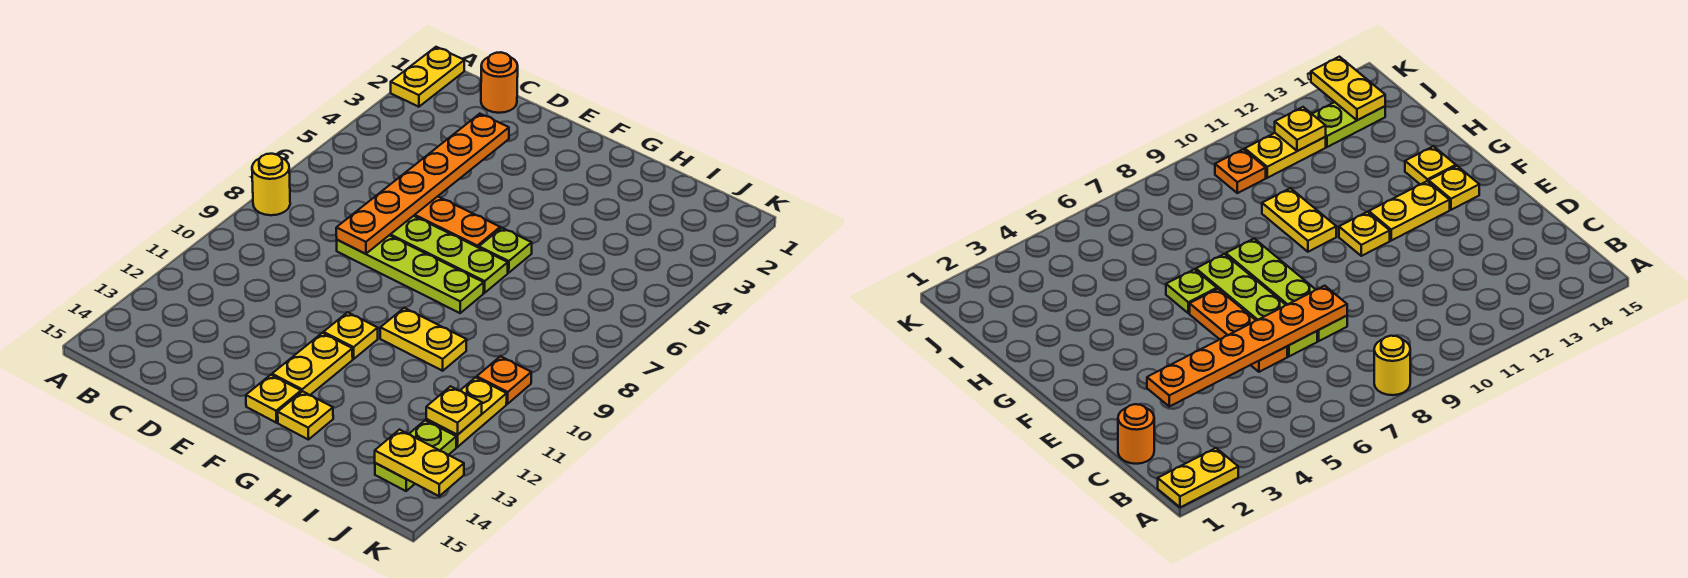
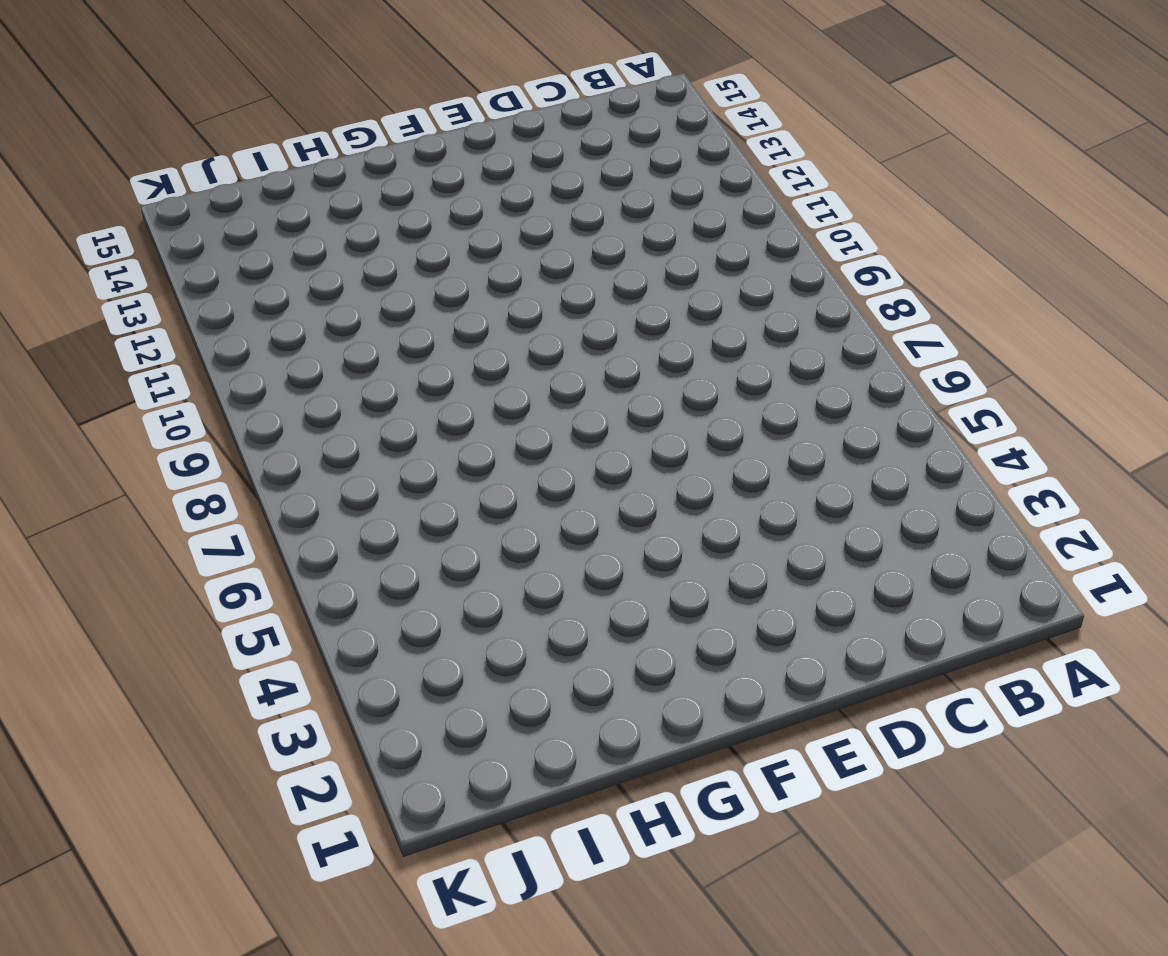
none -> yellow plate A1:A2 level 1
none -> yellow round brick A8 level 1
none -> orange round brick C1 level 1

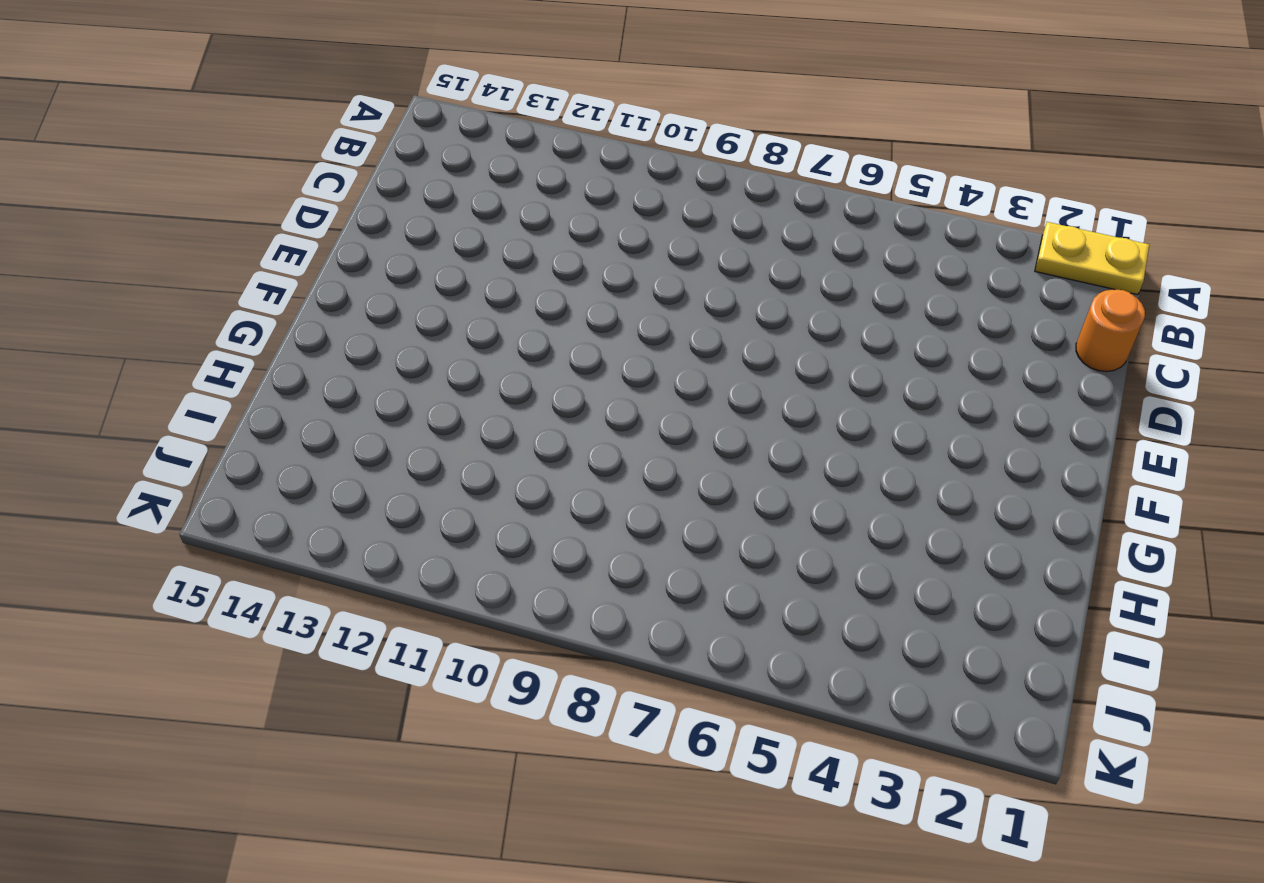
none -> yellow round brick A8 level 1
none -> orange plate D6:F6 level 1
none -> lime plate D7:G7 level 1

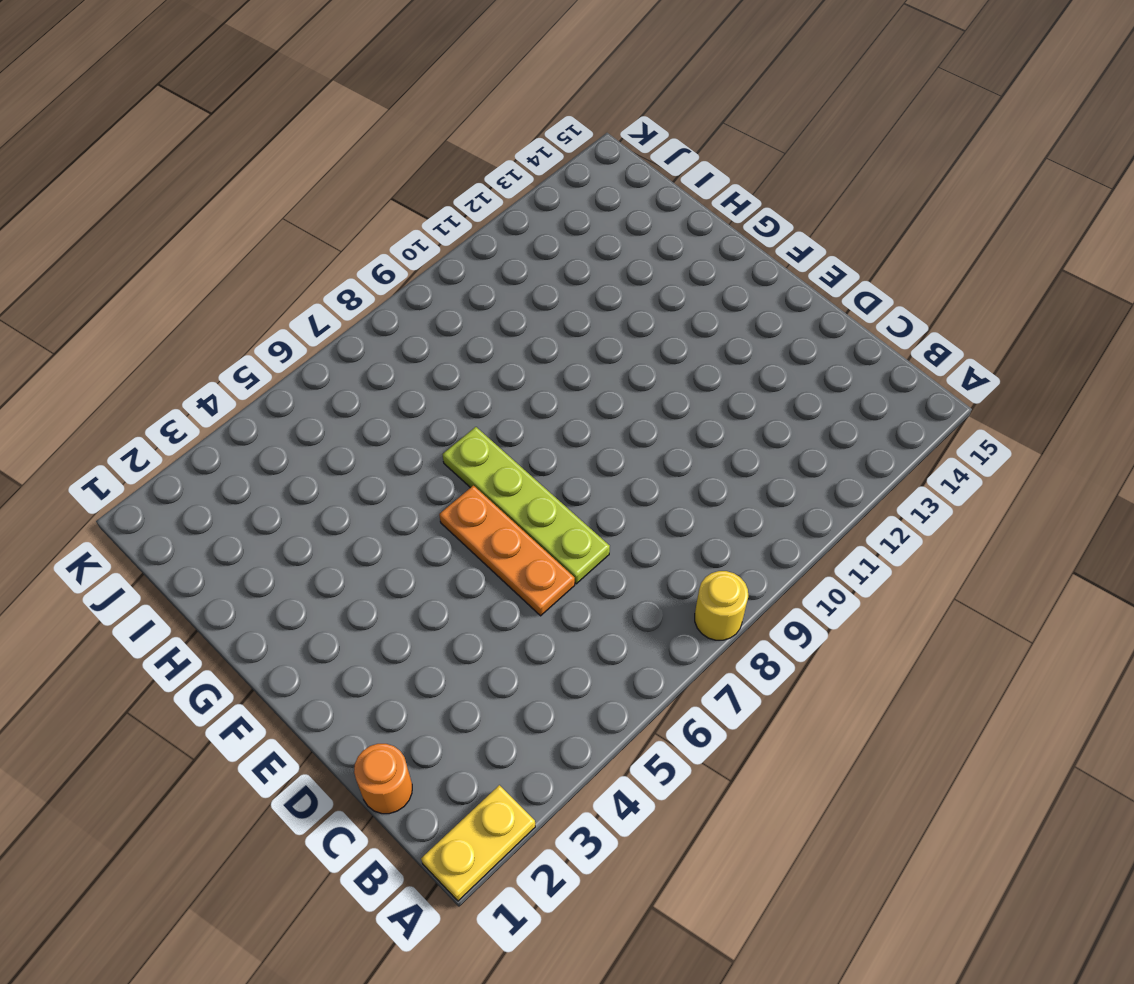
none -> lime plate D8:G8 level 1
none -> yellow plate F11 level 1
none -> yellow plate F12:F13 level 1

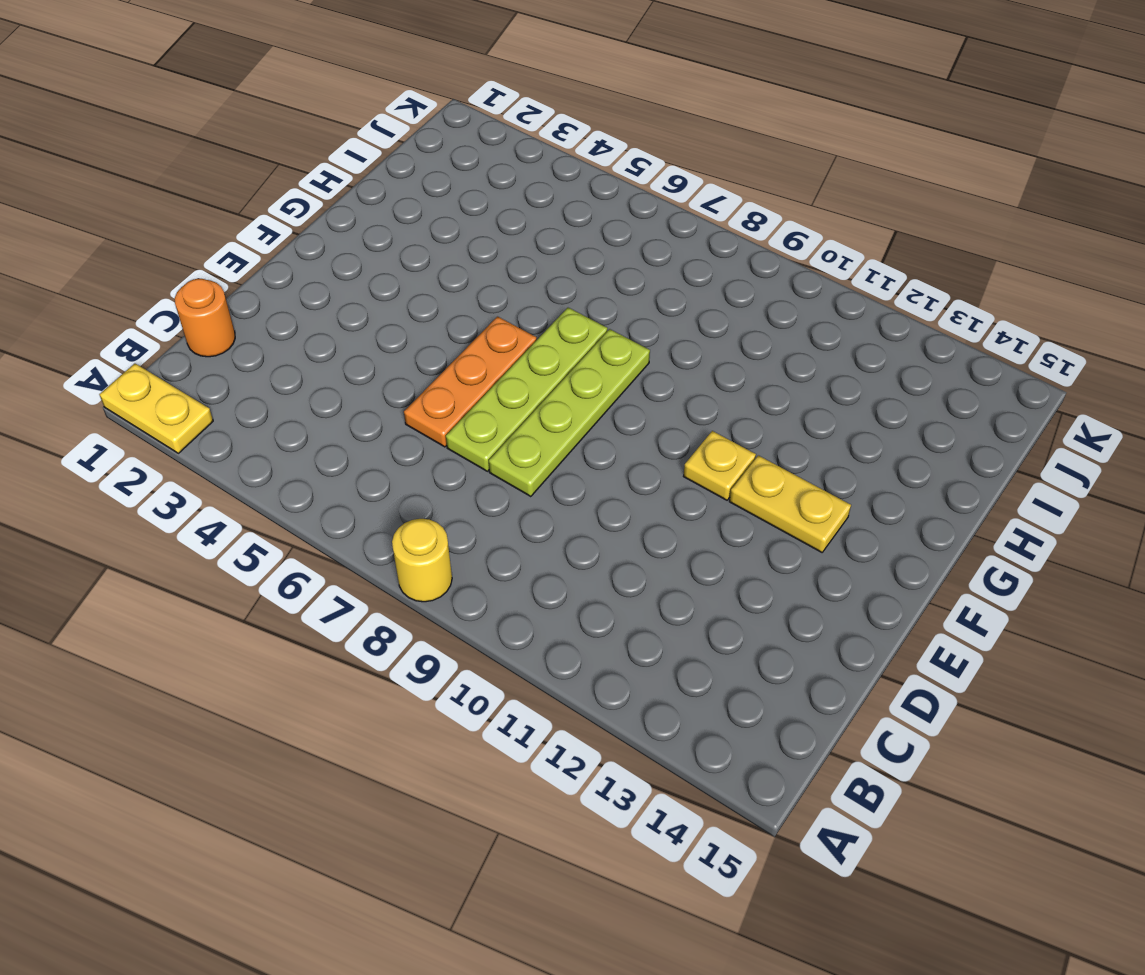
none -> yellow plate F14 level 1
none -> lime plate G6 level 1
none -> yellow plate G10:H10 level 1

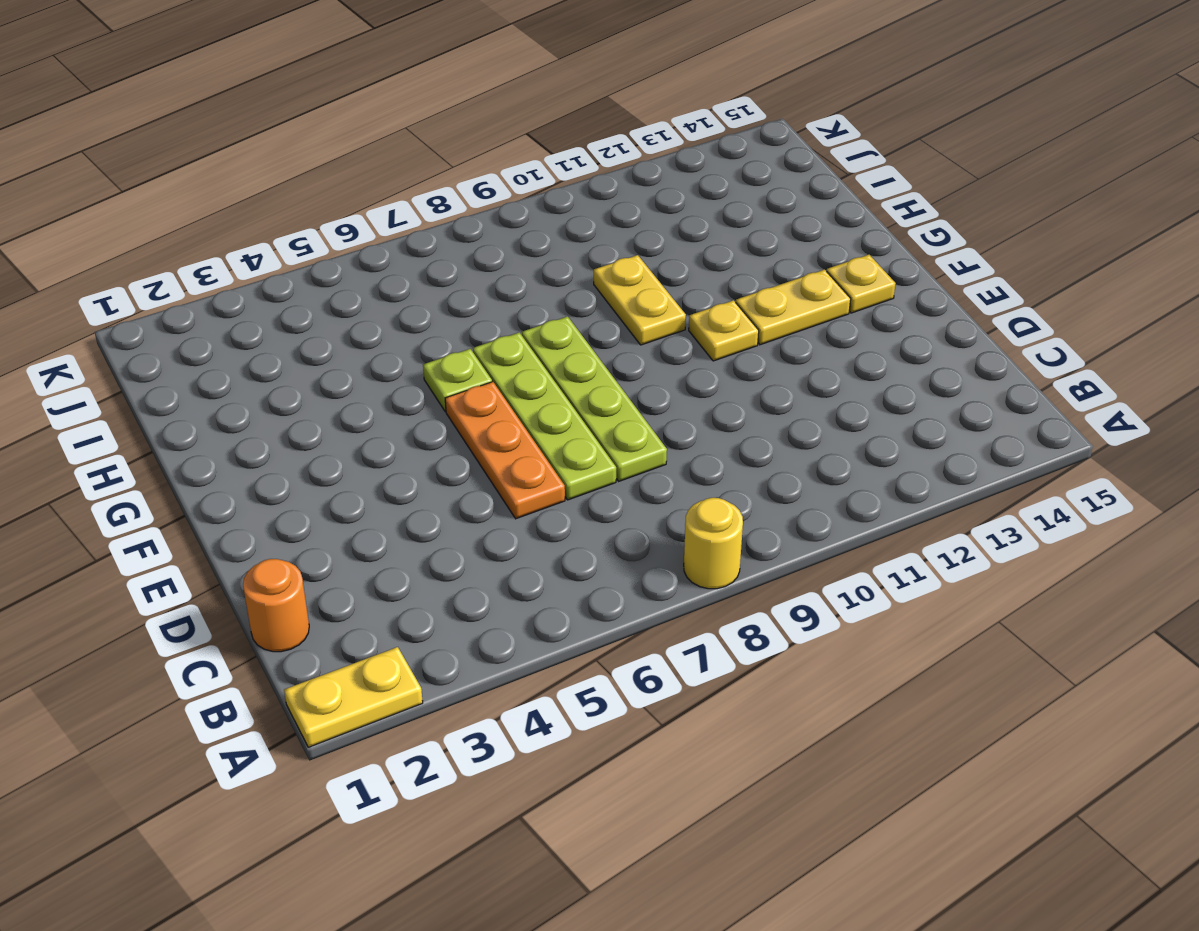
none -> yellow plate G14 level 1
none -> orange plate J10 level 1
none -> yellow plate J11:J12 level 1

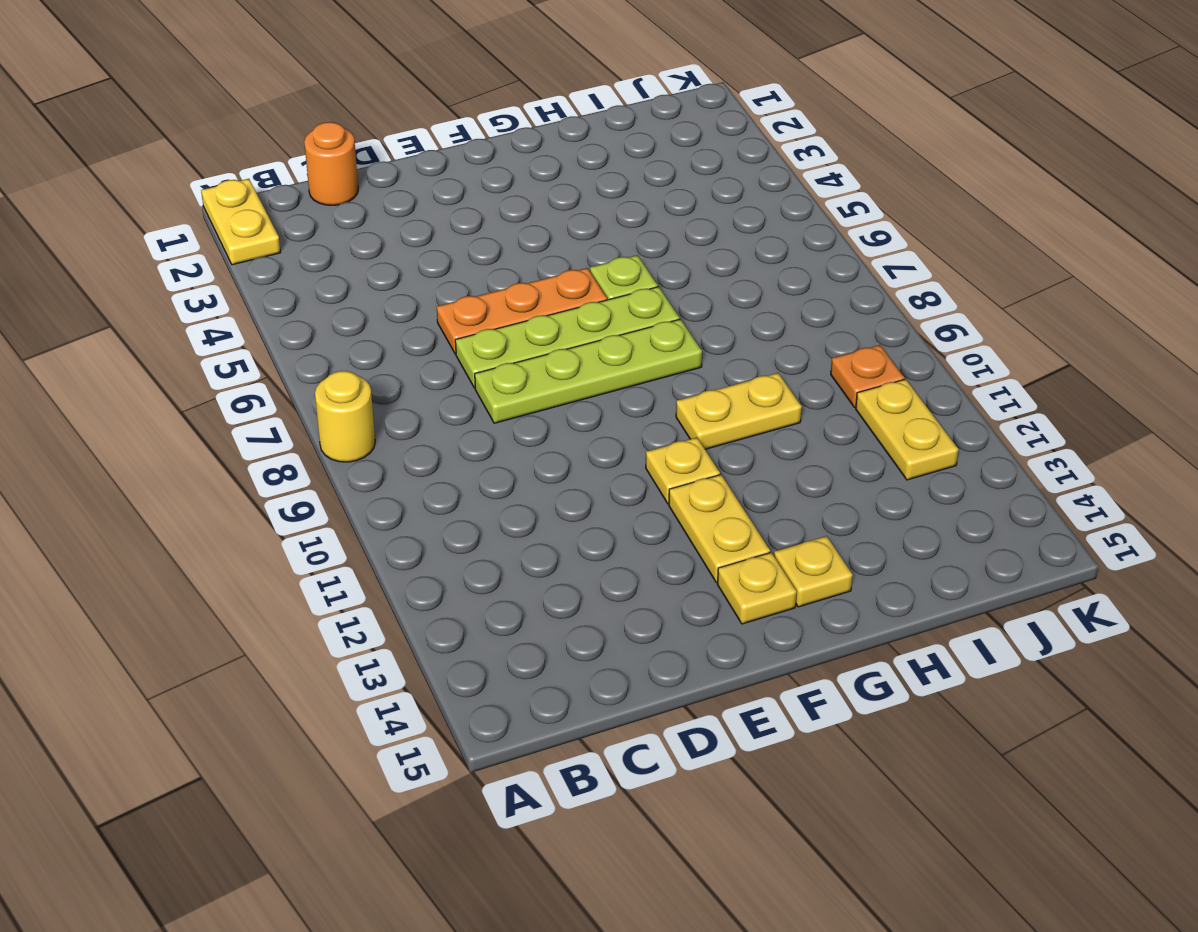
none -> lime plate J13:J14 level 1
none -> orange plate D3:D8 level 2
none -> yellow plate J12 level 2

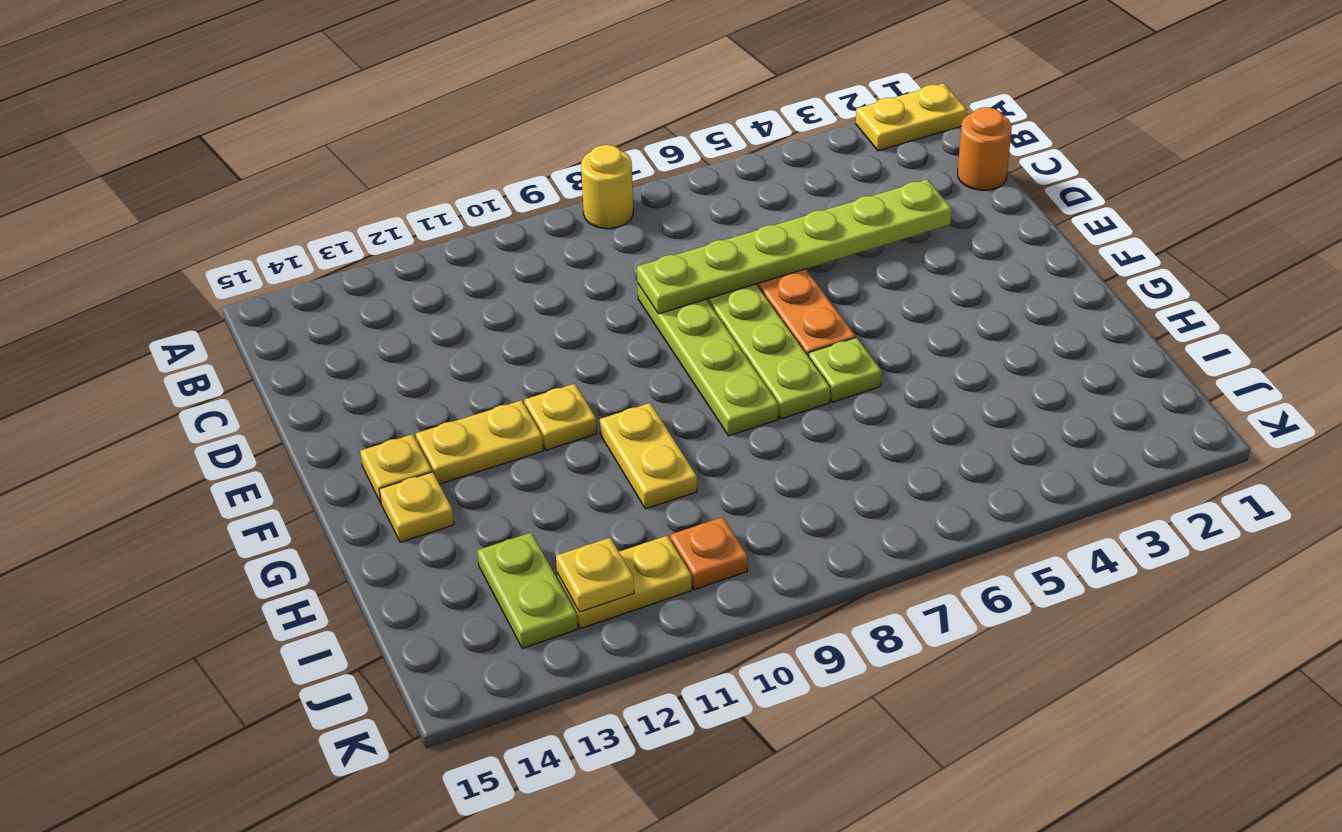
lime plate D3:D8 level 2 -> orange plate D3:D8 level 2
lime plate I13:J13 level 1 -> lime plate J13:J14 level 1
none -> yellow plate J14:K14 level 2

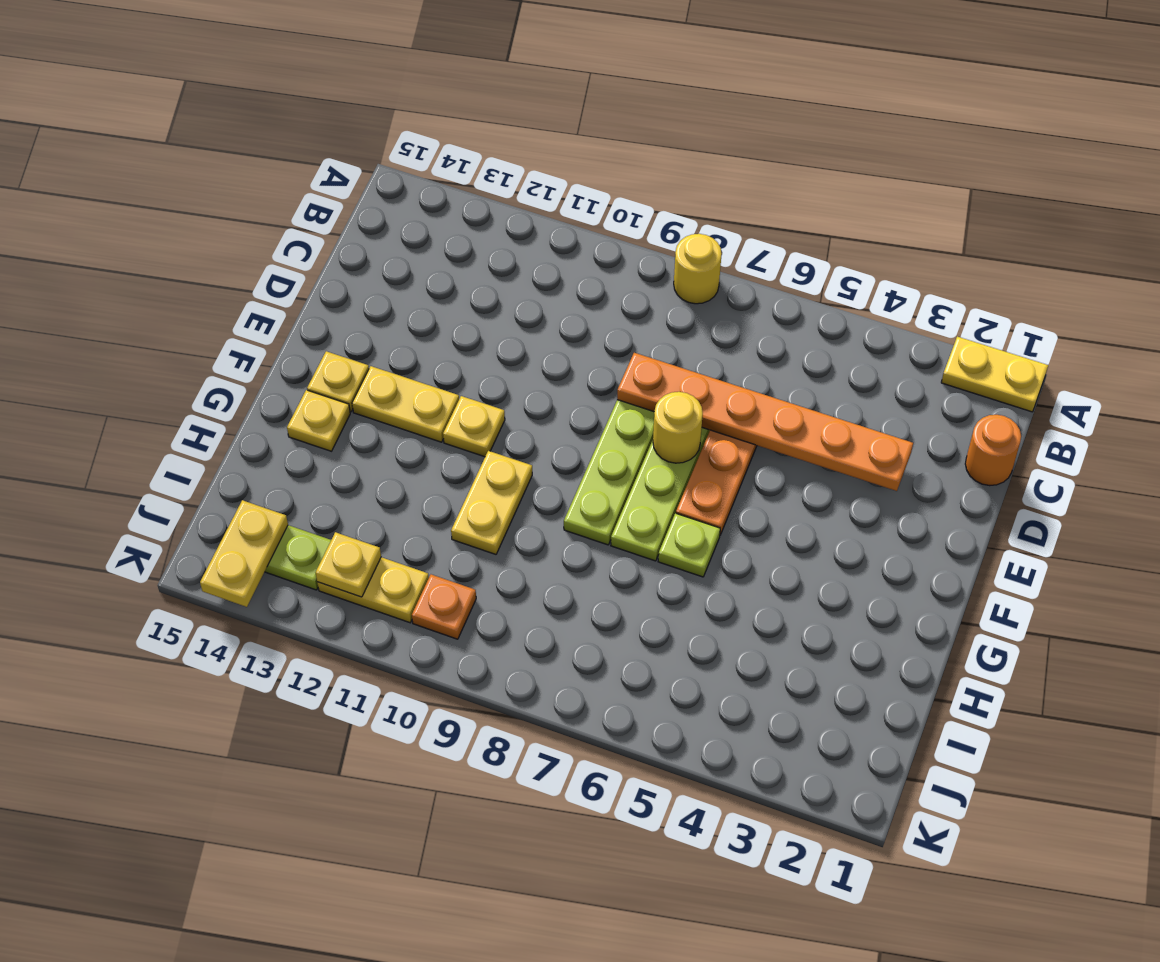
yellow round brick E7 level 2 -> none

